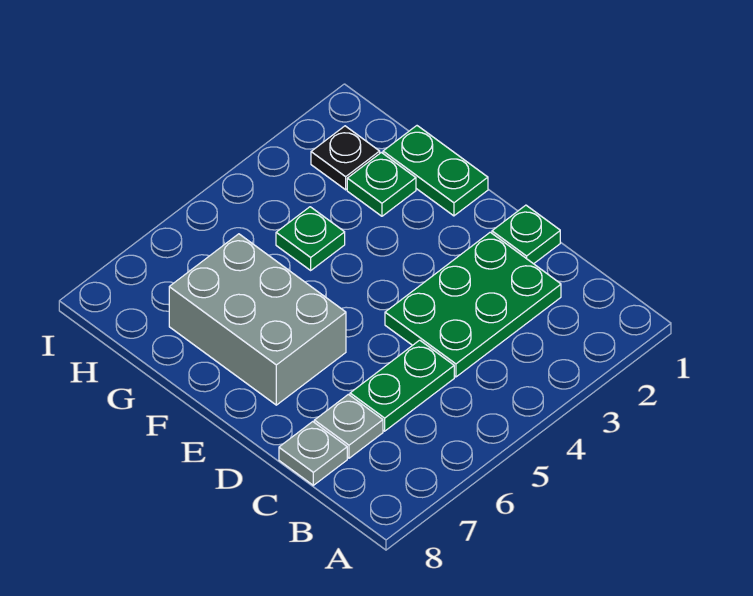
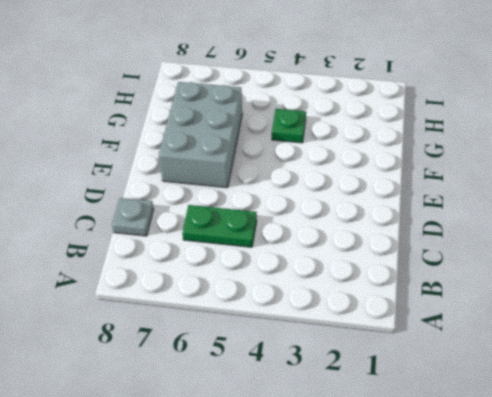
none -> green plate C2:D4 level 1
none -> grey plate C7 level 1

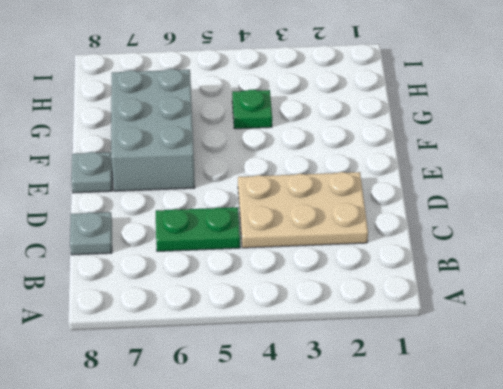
tan plate C2:D4 level 1 -> green plate C2:D4 level 1
grey plate E8 level 1 -> grey plate C7 level 1
none -> green plate D1 level 1
none -> green plate F1:G1 level 1

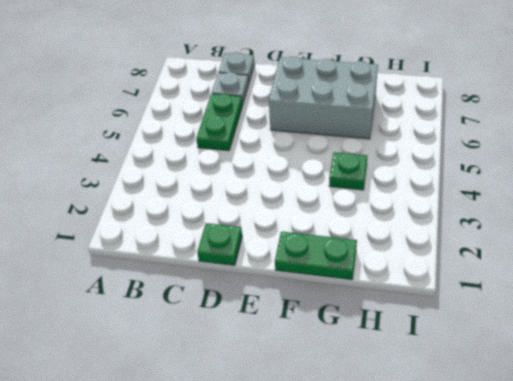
none -> green plate C2:D4 level 1
none -> green plate G2 level 1

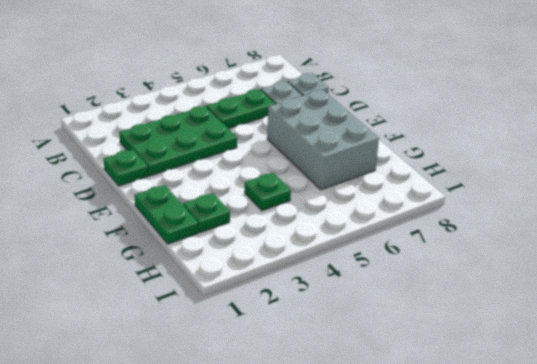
none -> black plate H2 level 1

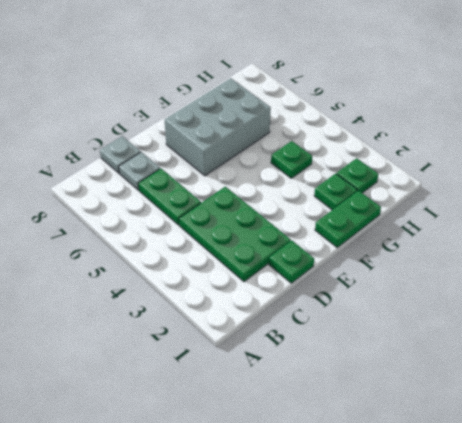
green plate H2 level 1 -> black plate H2 level 1

